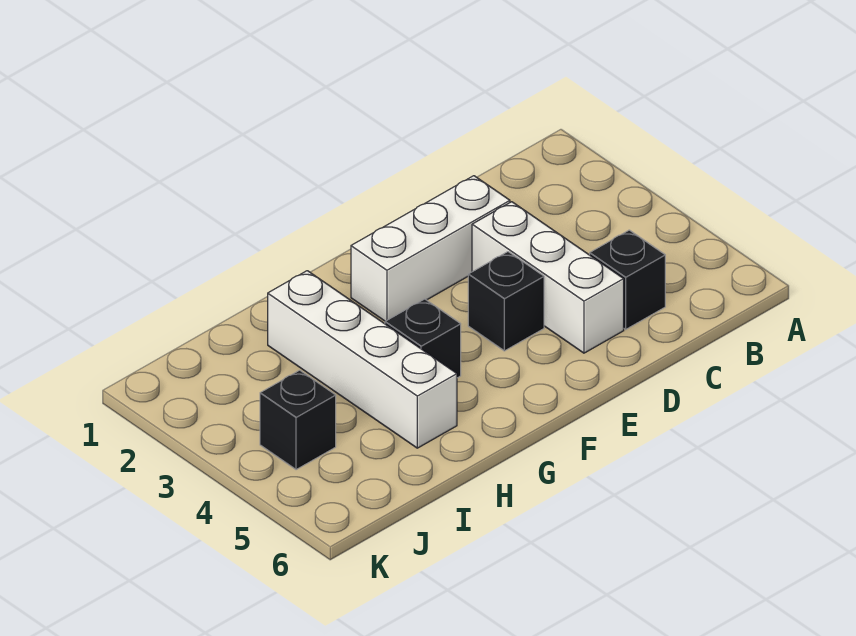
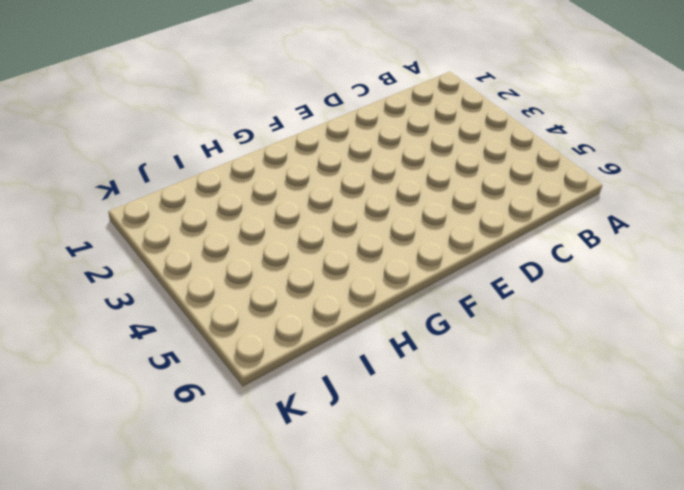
none -> black brick C5 level 1
none -> white brick D2:F2 level 1

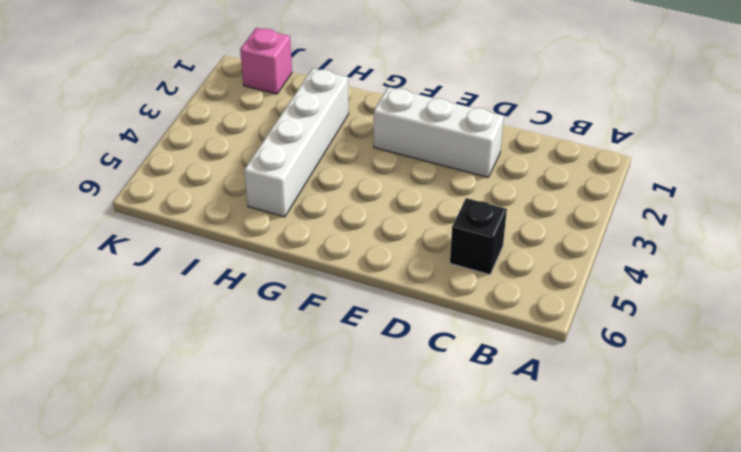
pink brick J1 level 1 -> none
none -> white brick D3:D5 level 1
none -> black brick E4 level 1

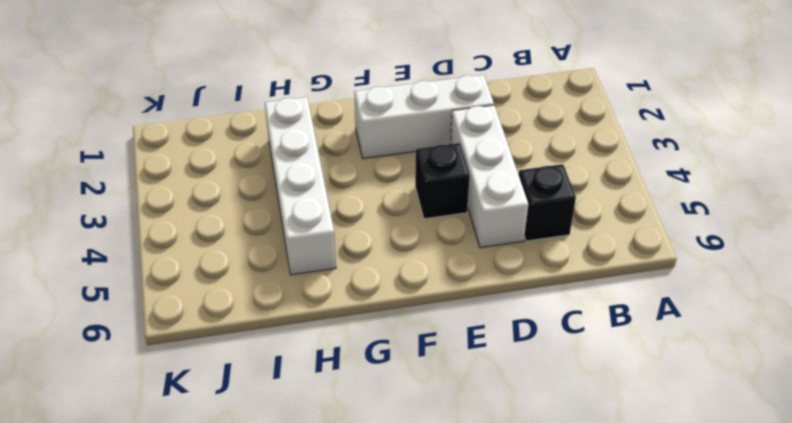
none -> black brick G4 level 1
none -> black brick J4 level 1

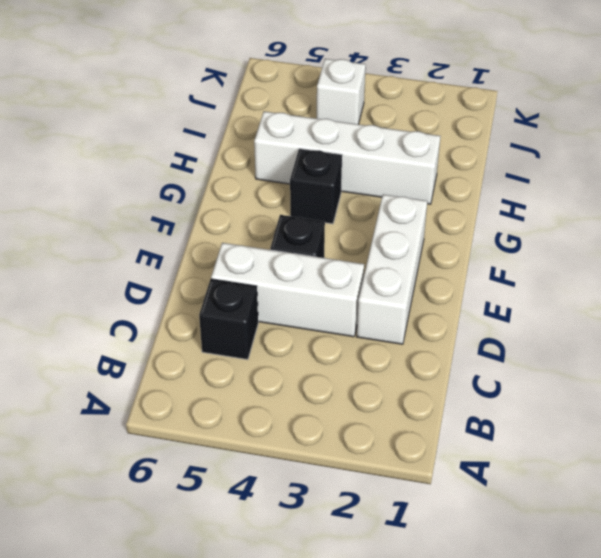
white brick J4 level 1 -> black brick J4 level 1

